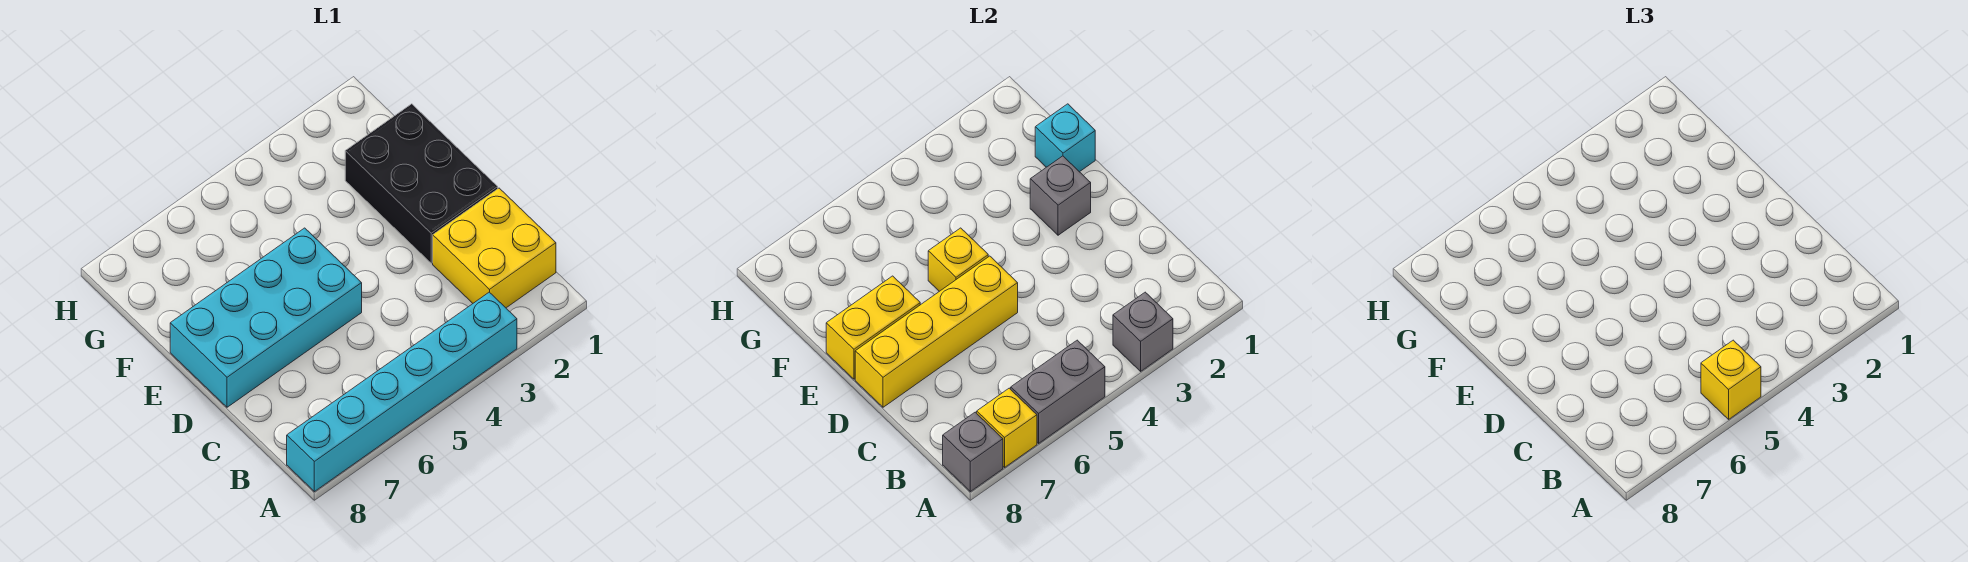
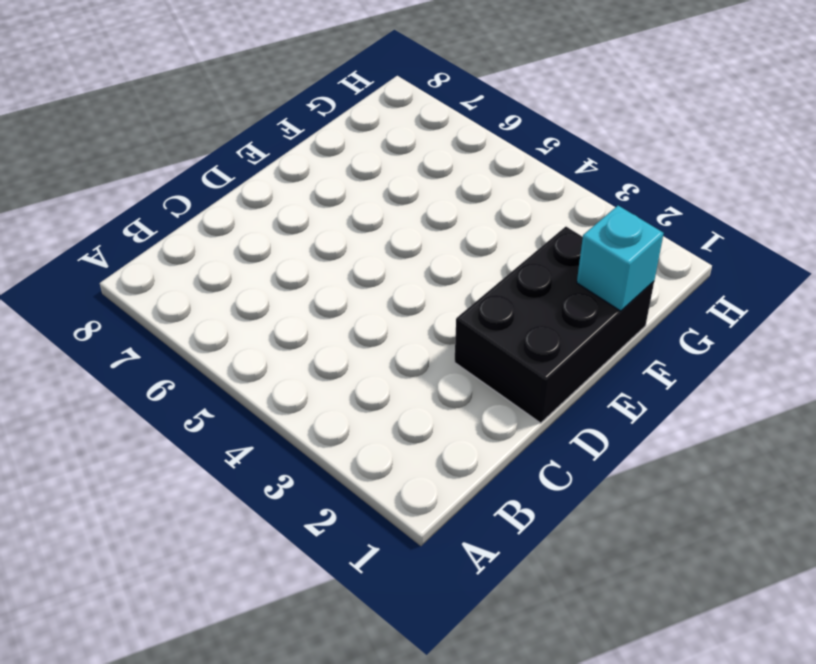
none -> cyan brick A3:A8 level 1
none -> yellow brick B1:C2 level 1
none -> cyan brick D5:E8 level 1

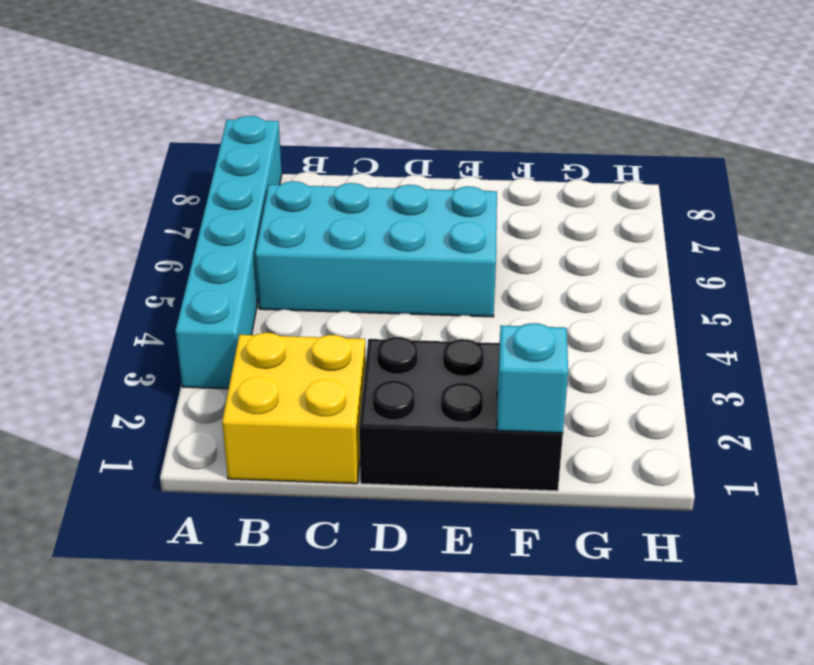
cyan brick B5:E6 level 1 -> cyan brick D5:E8 level 1
none -> grey brick A3 level 2
none -> grey brick A5:A6 level 2
none -> yellow brick A7 level 2

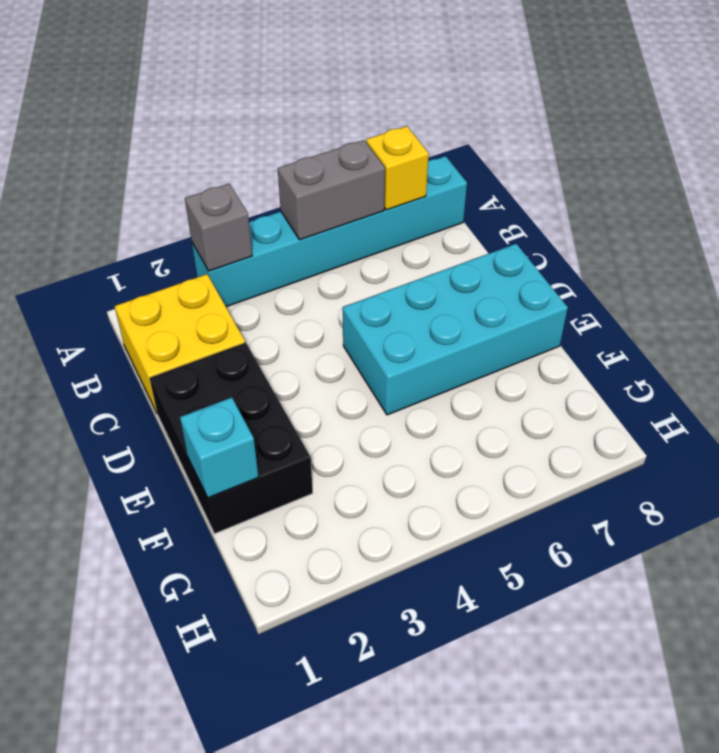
none -> grey brick A8 level 2
none -> yellow brick D5:D8 level 2
none -> grey brick E2 level 2

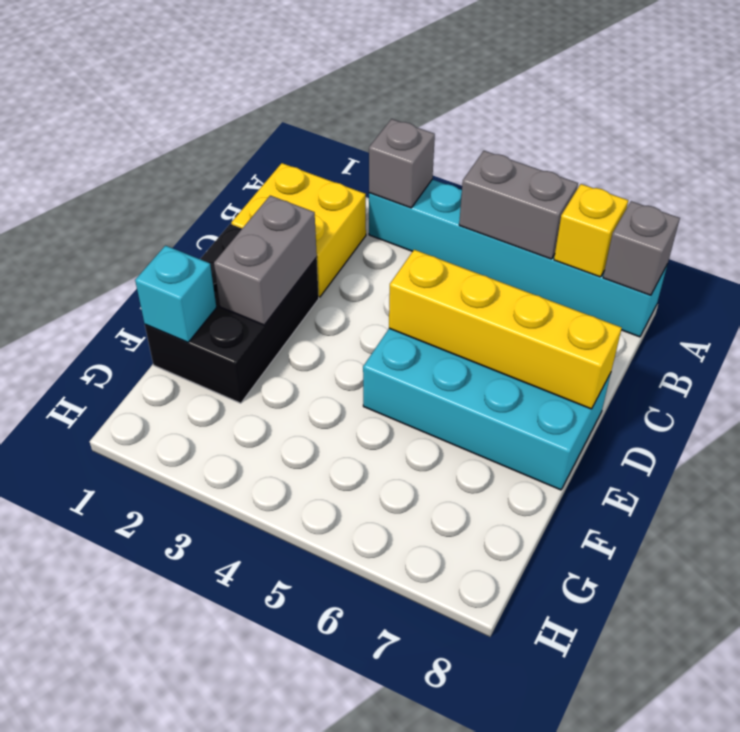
grey brick D2:E2 level 2 -> grey brick E2 level 2
none -> yellow brick E5 level 2
none -> yellow brick E7:E8 level 2
none -> yellow brick A5 level 3

